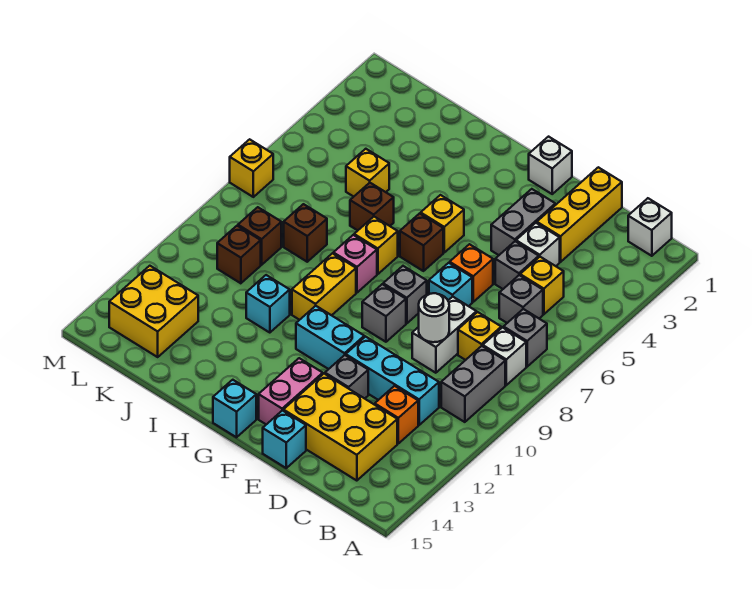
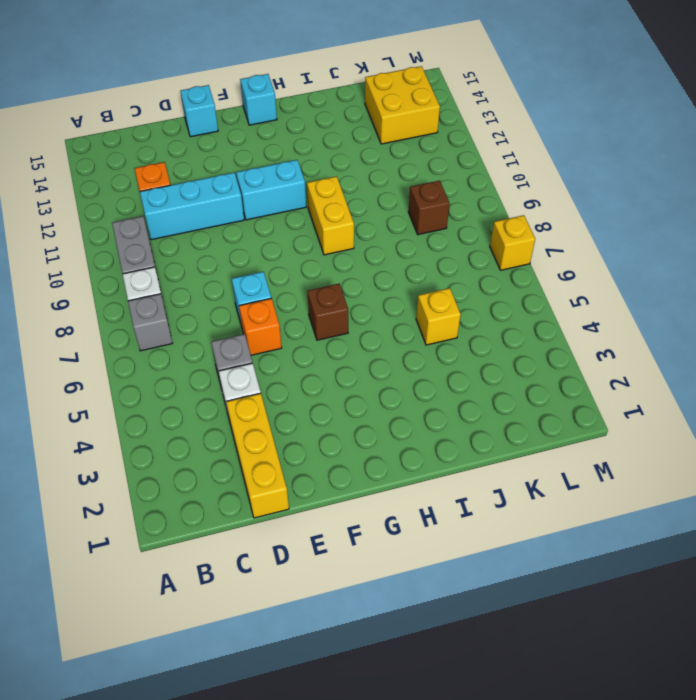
none -> white brick B1 level 1
none -> yellow brick C5 level 1
none -> grey brick C6 level 1
none -> yellow brick C8 level 1

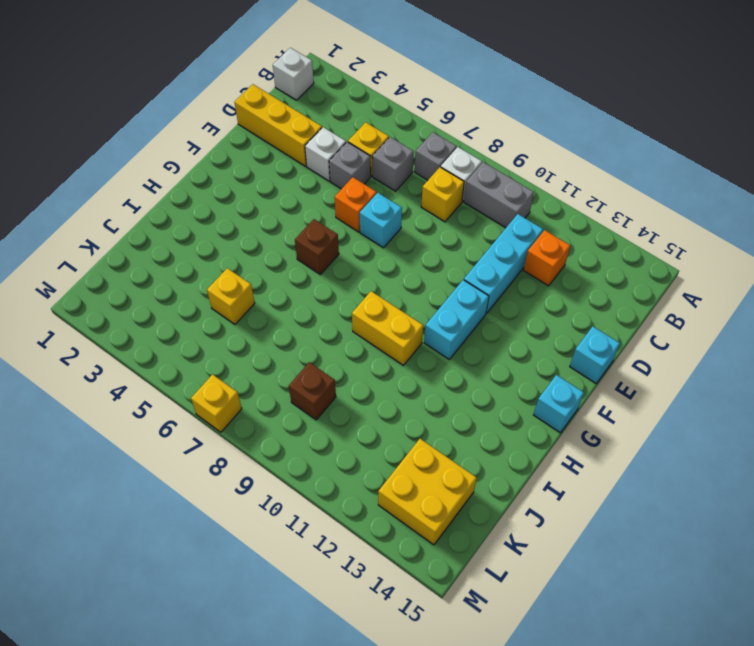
none -> yellow brick C13:E14 level 1
none -> white brick D8:D9 level 1
none -> grey brick E3:E4 level 1
none -> grey brick E12 level 1

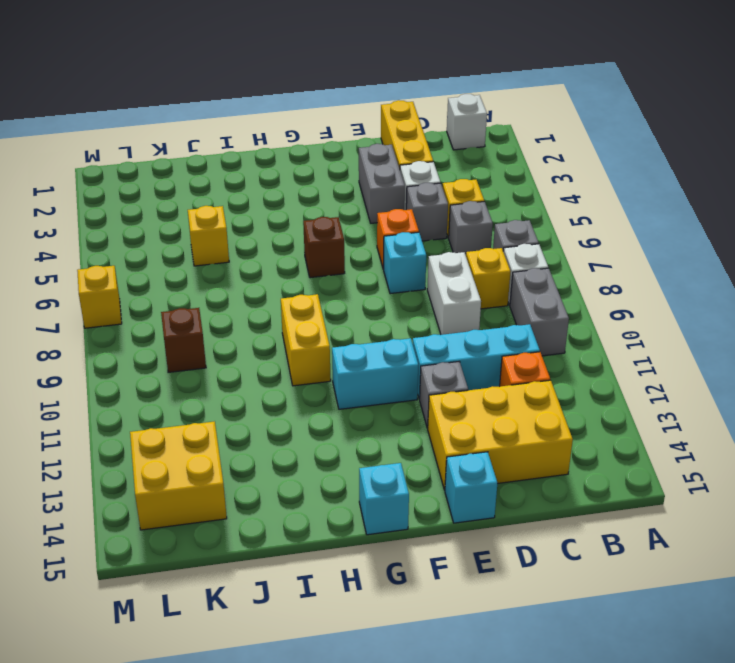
none -> white brick F1 level 1
none -> grey brick F8 level 1
none -> grey brick F9 level 1
none -> pink brick F13:F14 level 1

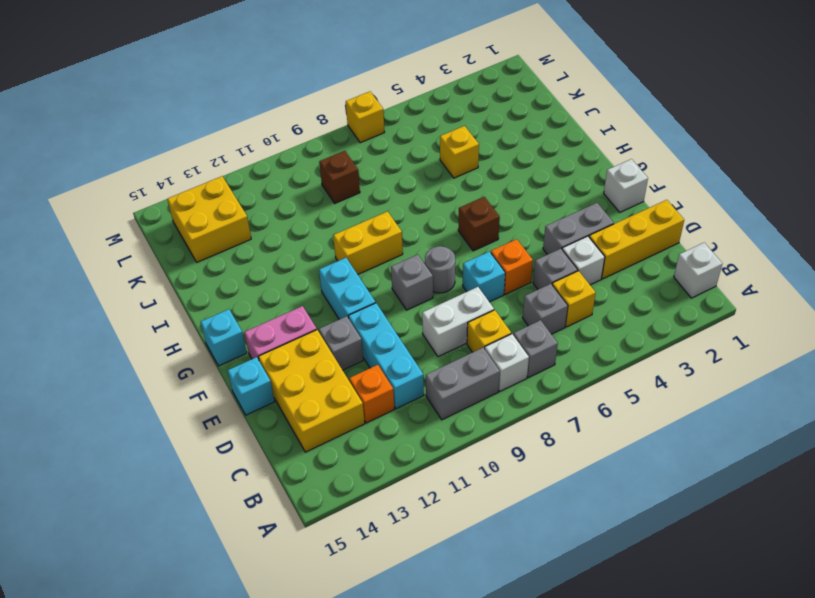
grey round brick F8 level 1 -> grey brick F8 level 1
none -> yellow brick G5 level 1
none -> yellow brick H7 level 1
none -> pink brick H8 level 1
none -> brown brick I6 level 1

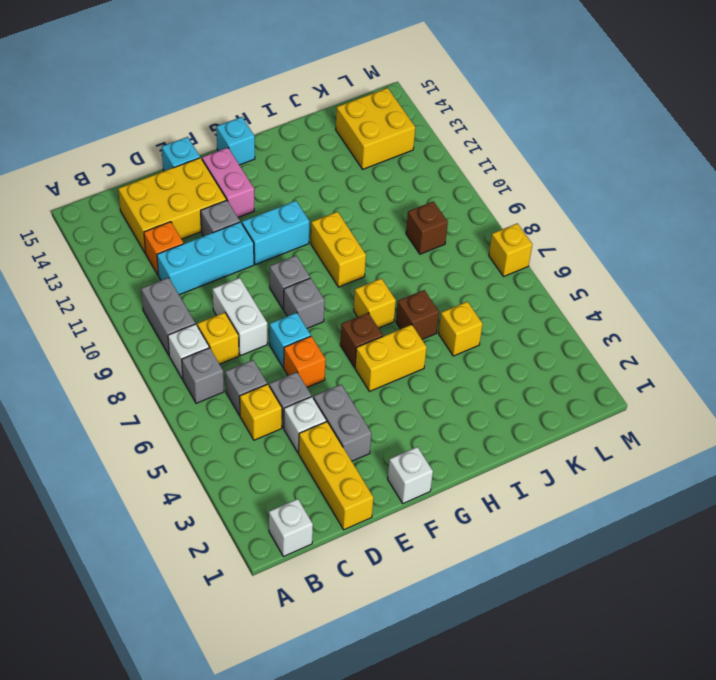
yellow brick G5:H5 level 1 -> yellow brick G5 level 1
none -> pink brick H8 level 1
none -> cyan brick I11 level 1
none -> brown brick J8 level 1
none -> brown brick K10 level 1

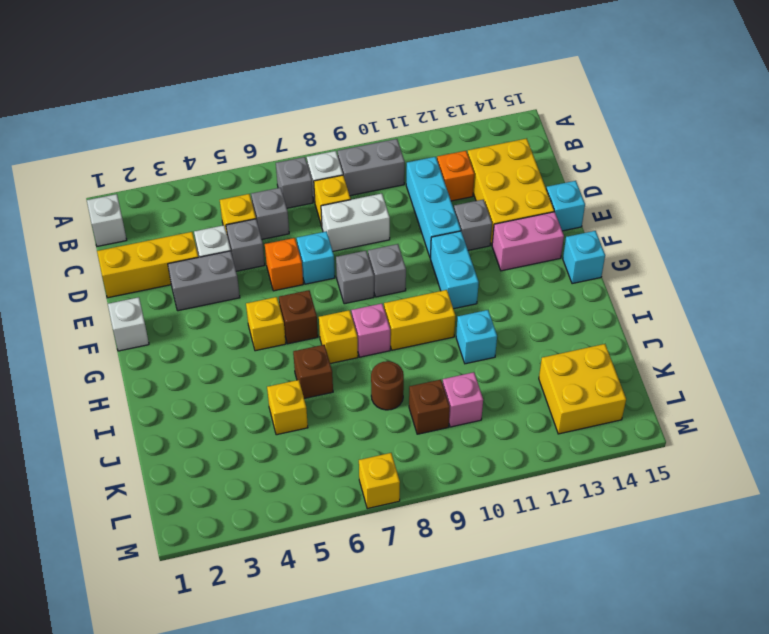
brown round brick J8 level 1 -> brown brick J8 level 1
pink brick K10 level 1 -> brown brick K10 level 1
none -> white round brick D9 level 2

